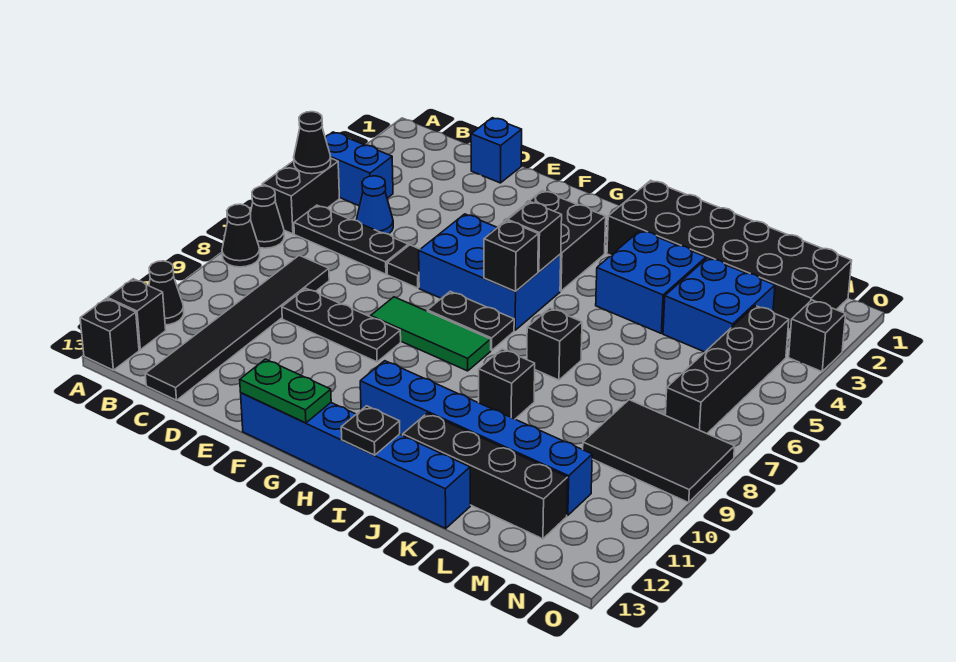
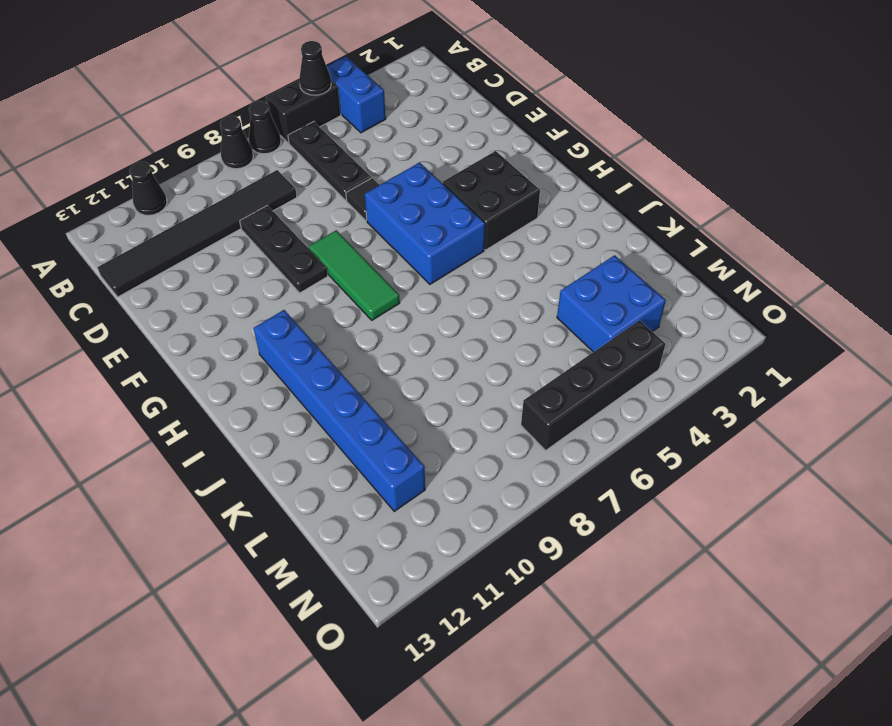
none -> black brick A12 level 1
none -> black brick A13 level 1
none -> blue cone C5 level 1
none -> blue brick D1 level 1

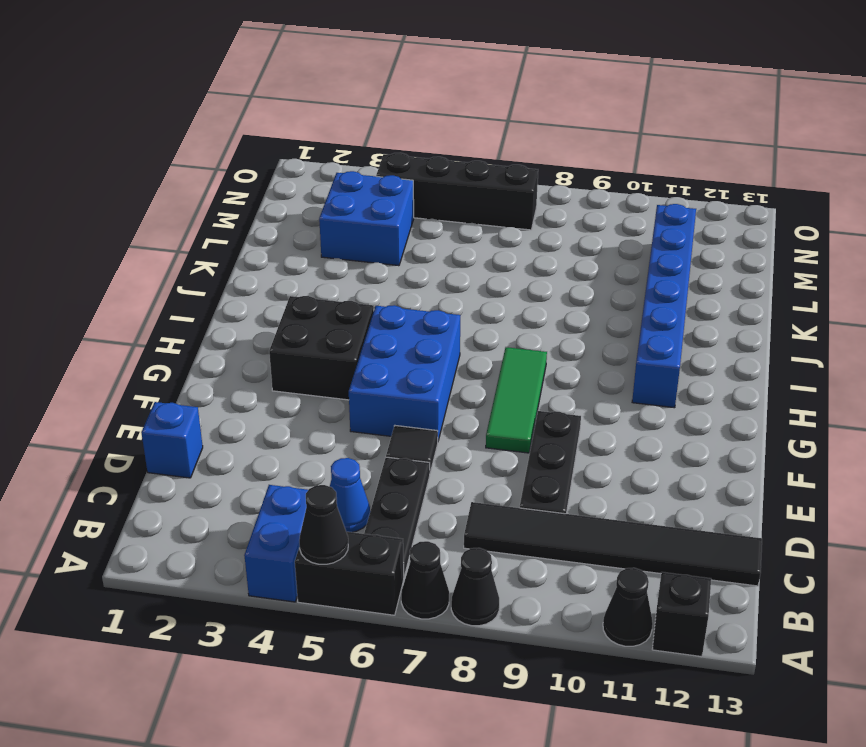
none -> black brick A13 level 1
none -> blue brick F13:K13 level 1
none -> black plate G7:H7 level 1
none -> black brick I1:N2 level 1

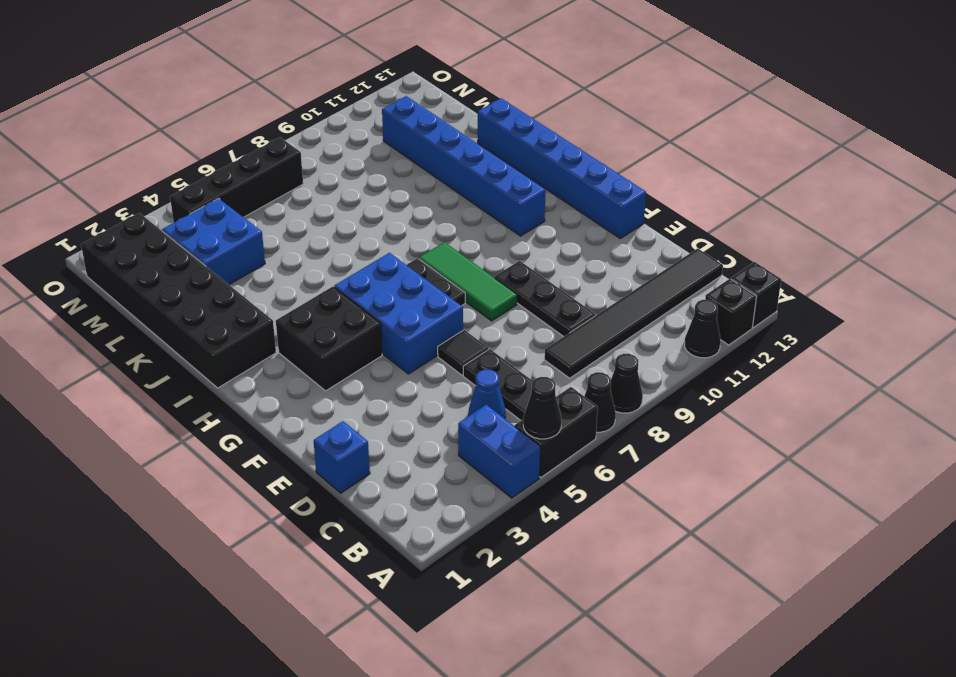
none -> blue brick J3:K4 level 1
none -> black brick J7 level 1
none -> black brick J9 level 1
none -> black brick J12:M12 level 1

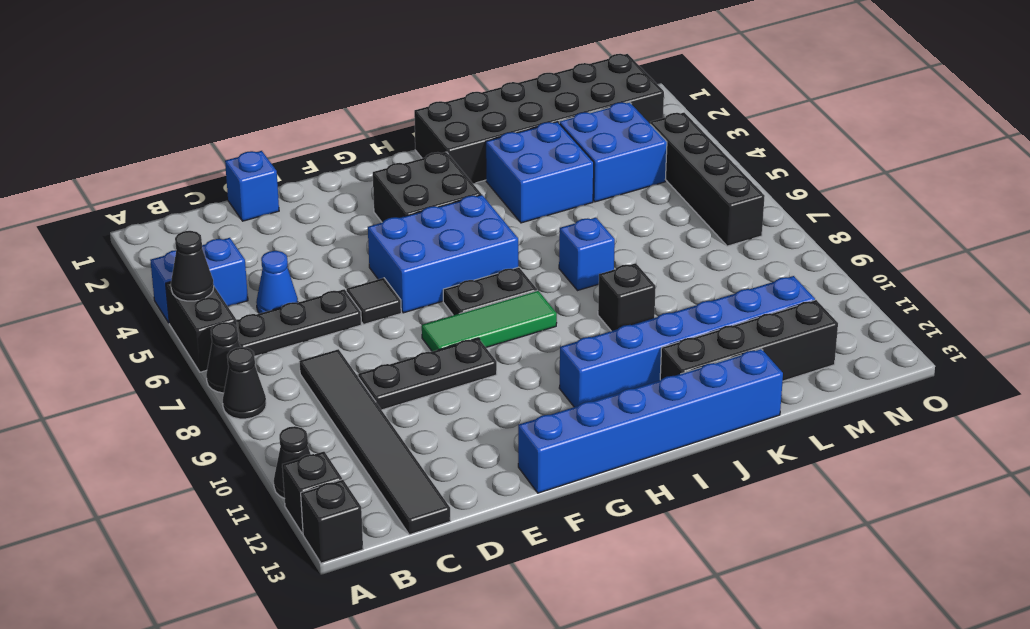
blue brick J7 level 1 -> black brick J7 level 1
none -> black tile M8:O9 level 1
none -> black brick O3 level 1
none -> green plate F13:G13 level 2
none -> black brick H5 level 2

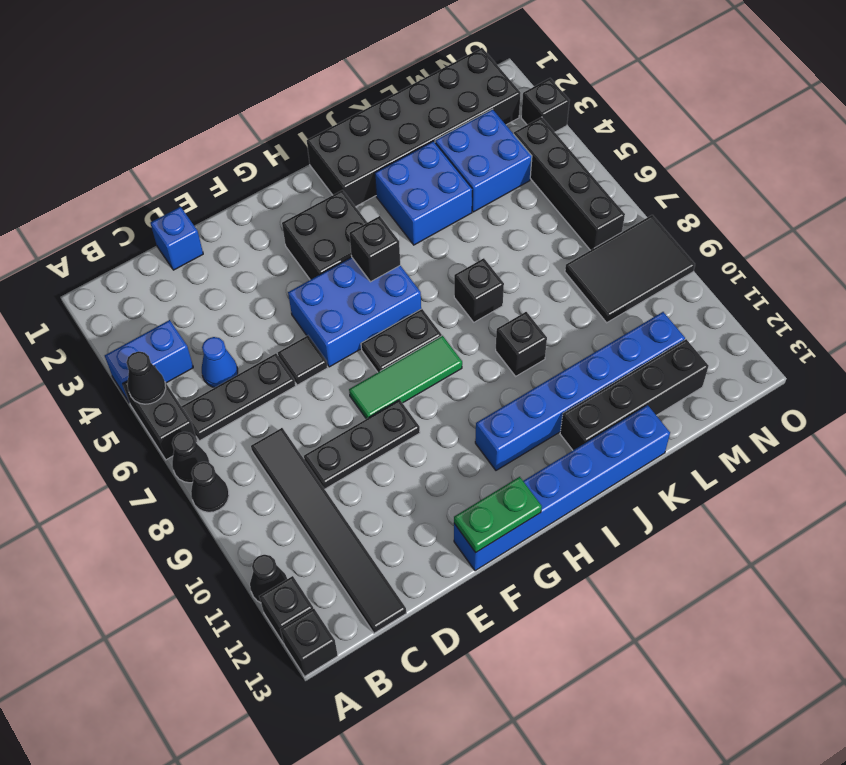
none -> black brick H6 level 2
none -> black plate I13 level 2

